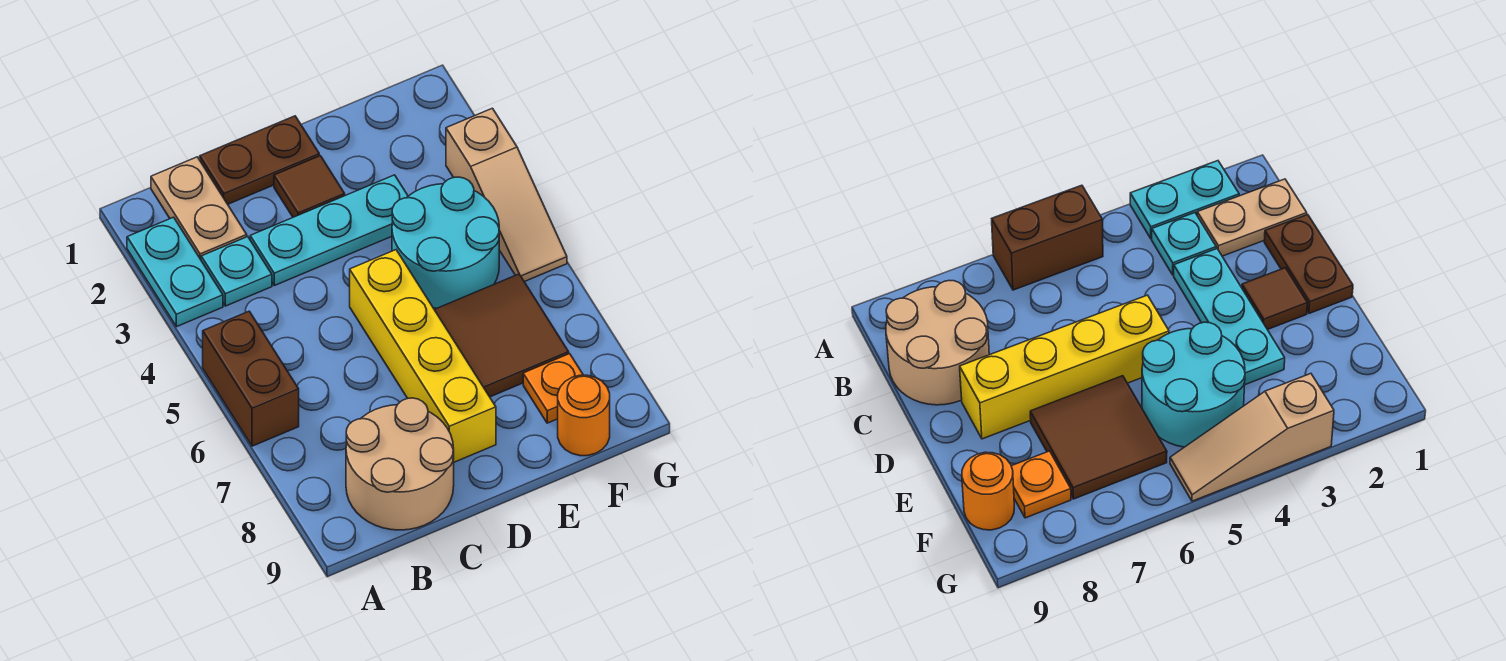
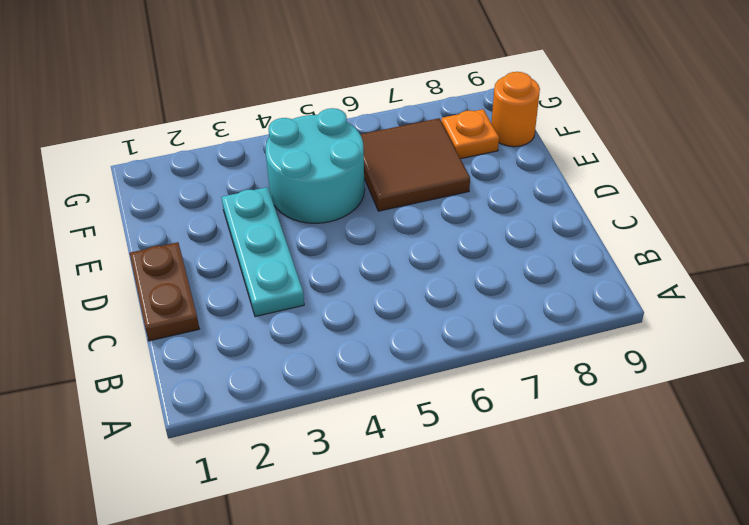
none -> cyan plate A2:A3 level 1
none -> brown brick A5:A6 level 1
none -> tan plate B1:B2 level 1

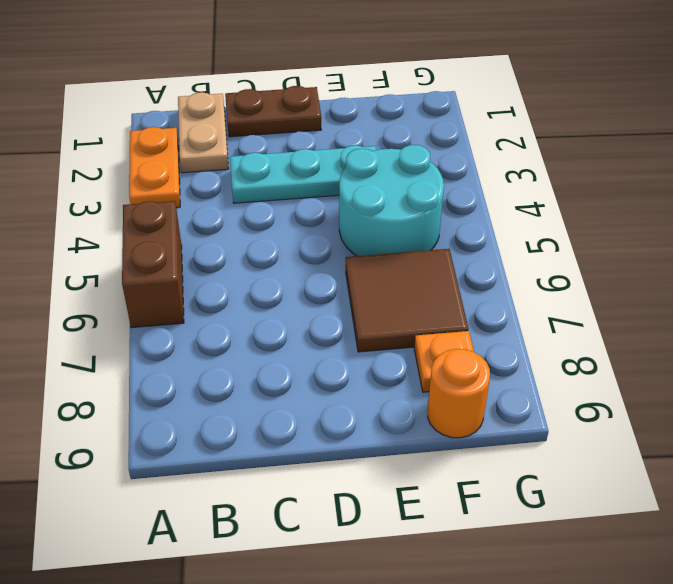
orange plate A2:A3 level 1 -> cyan plate A2:A3 level 1
none -> cyan plate B3 level 1
none -> tan round brick B8:C9 level 1
none -> brown tile D2 level 1

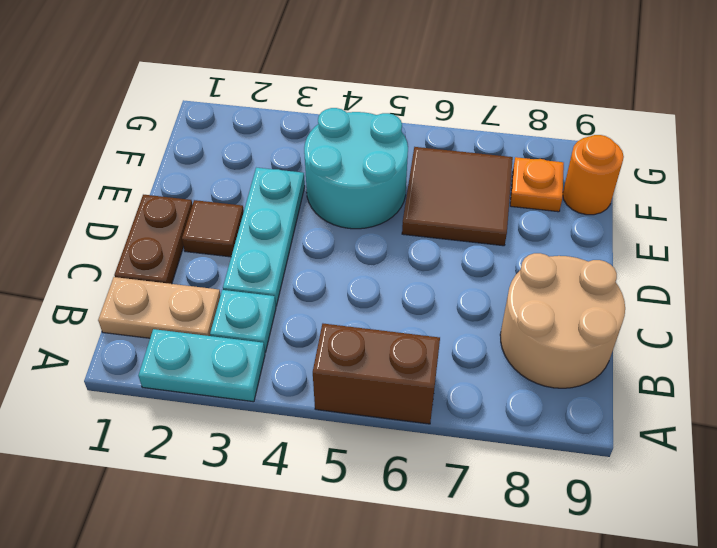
none -> yellow brick D5:D8 level 1
none -> tan slope G3:G5 level 1 top 3

